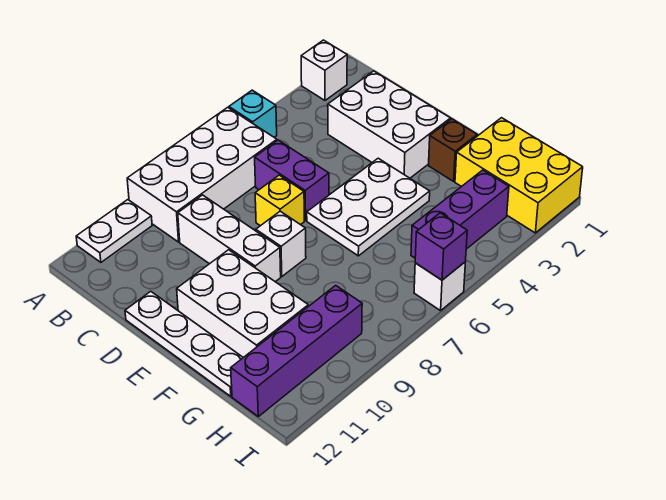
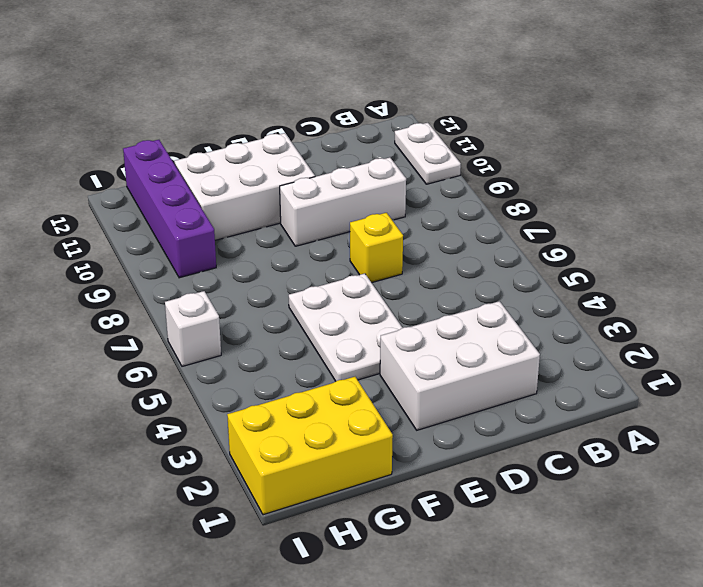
none -> white brick A2 level 1
none -> cyan brick A5 level 1
none -> white brick A6:B9 level 1

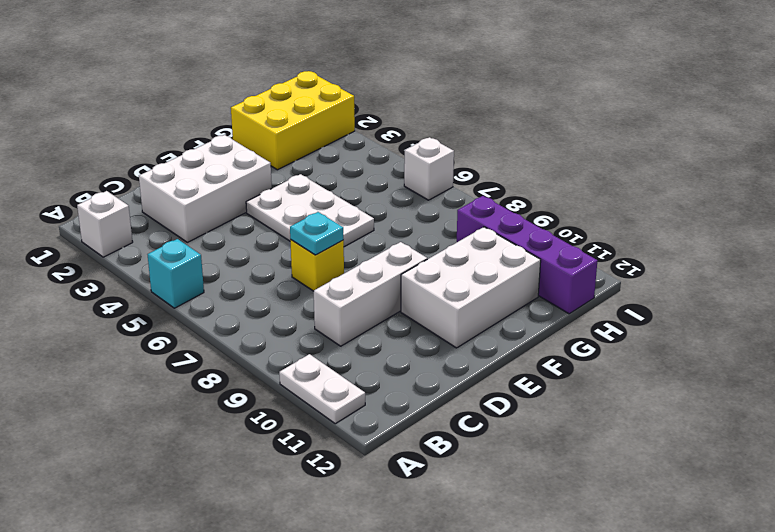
cyan plate D7 level 2 -> none
none -> white brick A6:B9 level 1
none -> purple brick C6:D6 level 1
none -> white plate D12:G12 level 1

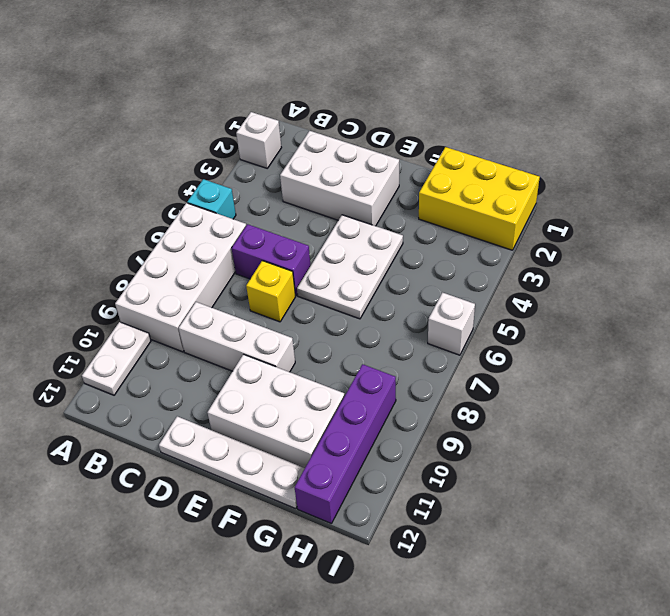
none -> white brick E8 level 1
none -> brown brick F2 level 1
none -> purple brick H3:H5 level 1

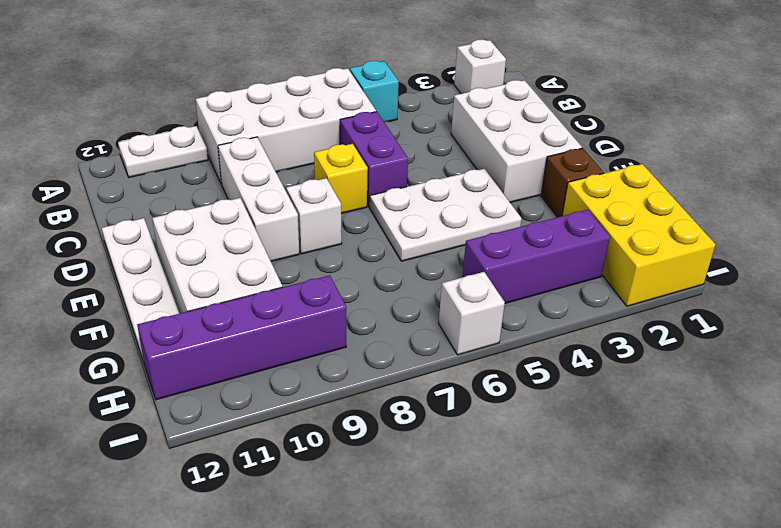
none -> purple brick I6 level 2

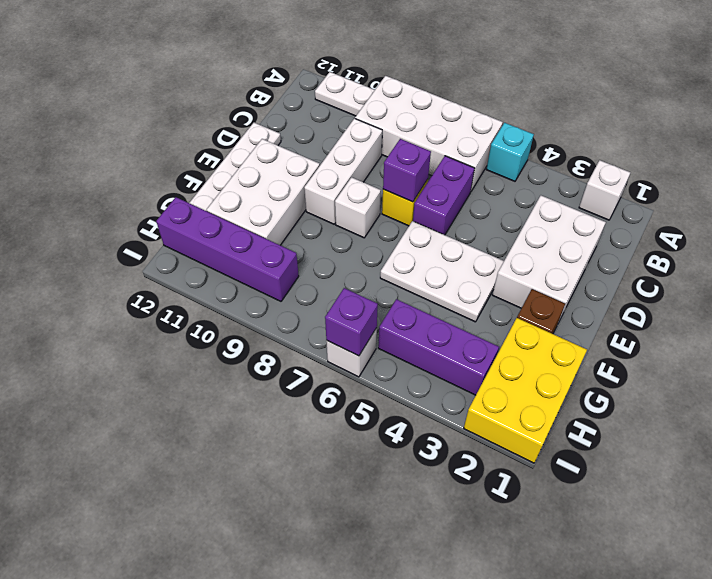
purple brick D7 level 2 -> none

